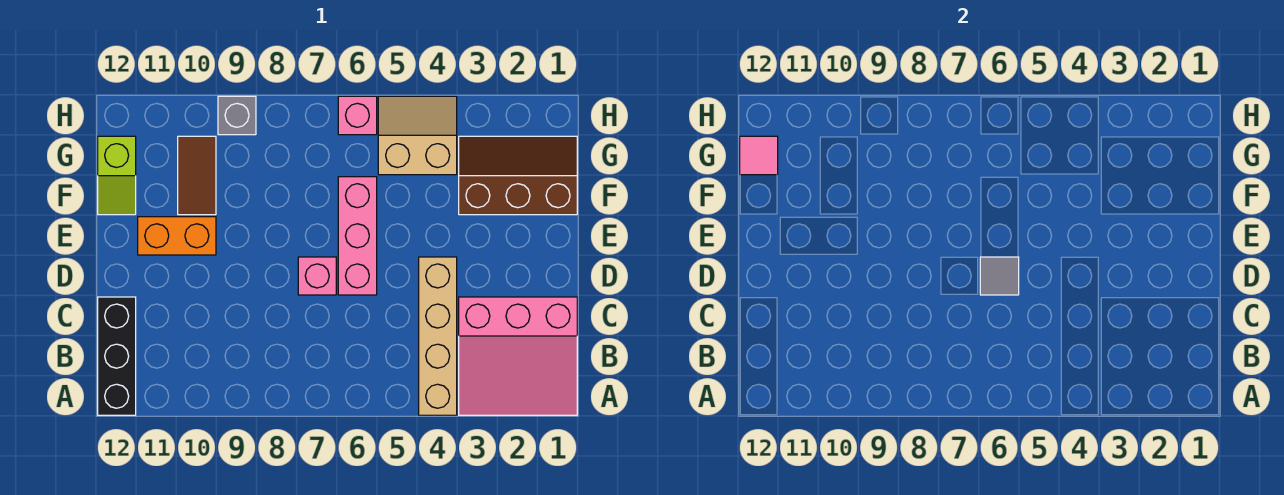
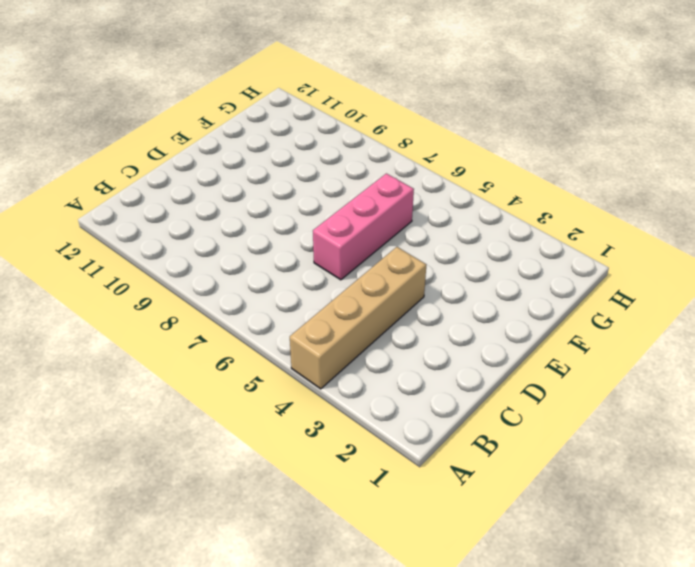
none -> pink slope A1:C3 level 1 top C
none -> black brick A12:C12 level 1
none -> pink brick D7 level 1

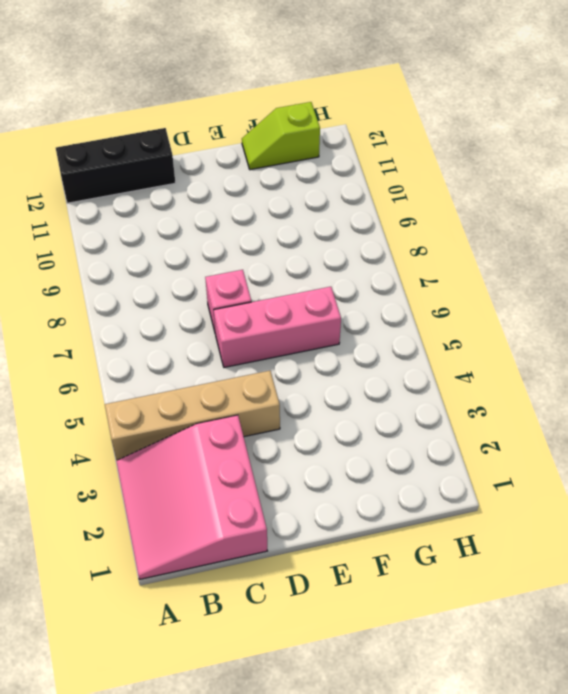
none -> orange brick E10:E11 level 1
none -> brown slope F1:G3 level 1 top F
none -> brown tile F10:G10 level 1

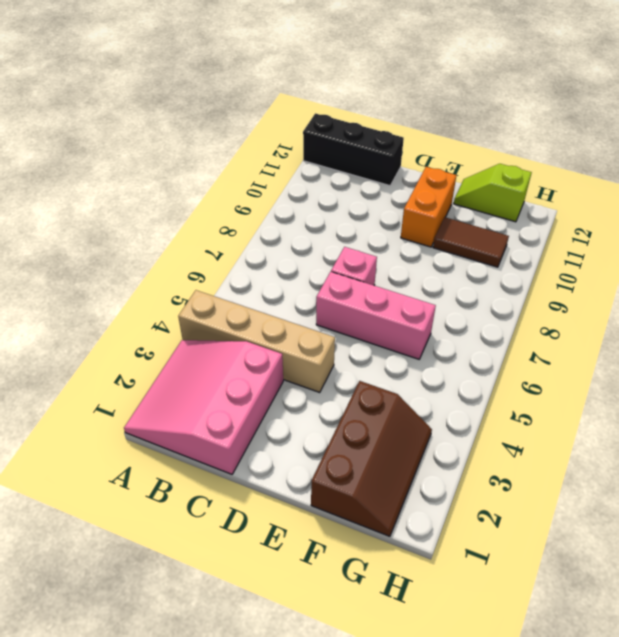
none -> tan slope G4:H5 level 1 top G
none -> pink brick H6 level 1
none -> grey brick H9 level 1

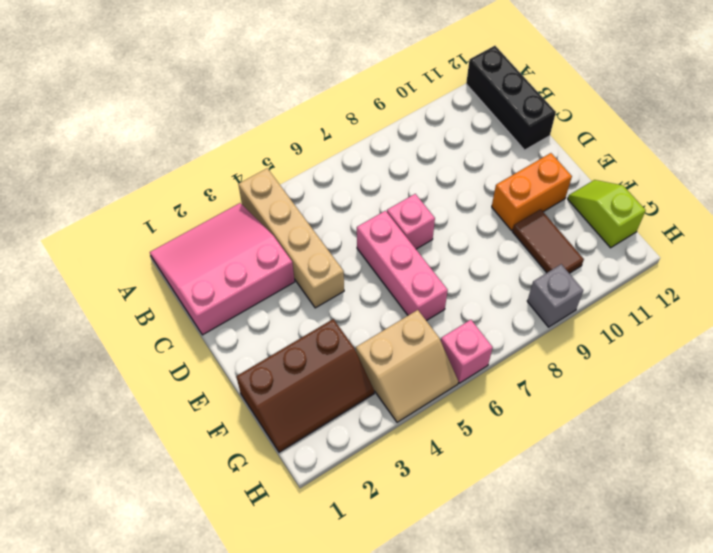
none -> grey tile D6 level 2
none -> pink tile G12 level 2

